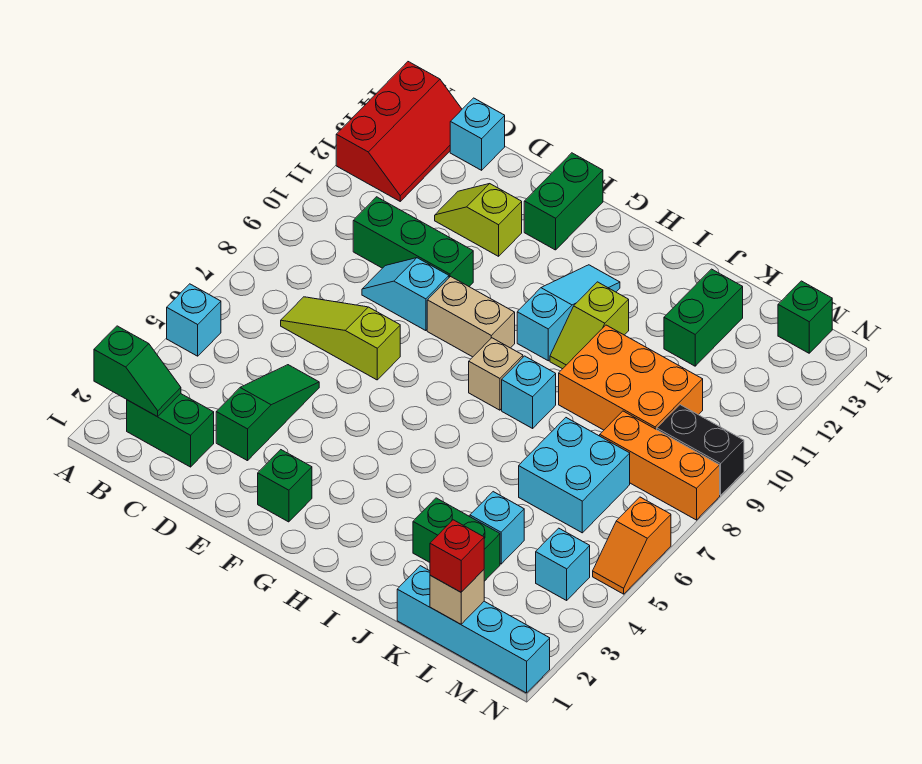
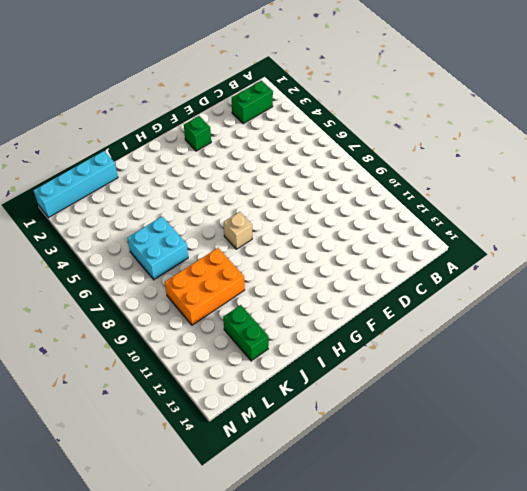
none -> cyan brick A5 level 1
none -> red slope A12:B14 level 1 top A
none -> lime slope C7:E7 level 1 top E
none -> green brick C10:E10 level 1

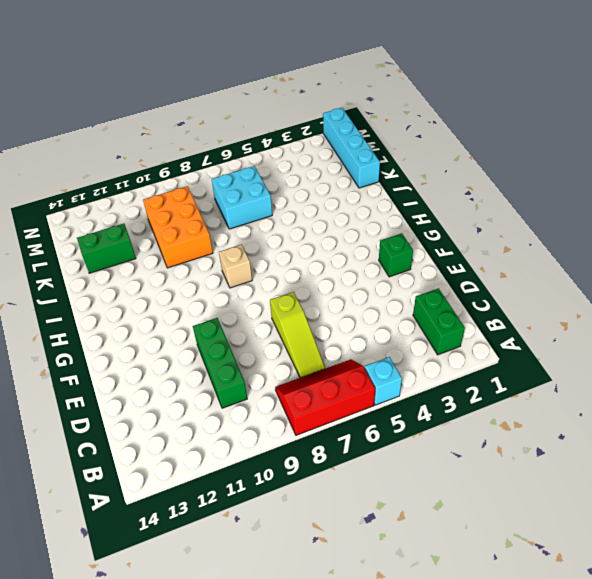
red slope A6:B8 level 1 top A -> red slope A12:B14 level 1 top A
none -> cyan brick C14 level 1
none -> green slope D3:D5 level 1 top 3
none -> cyan slope D9:E9 level 1 top E
none -> lime slope D12:E12 level 1 top E

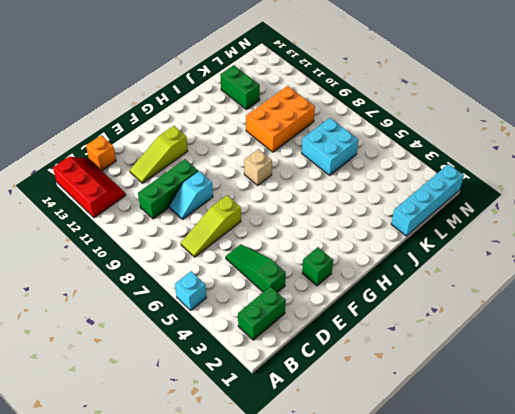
orange brick C14 level 1 -> cyan brick C14 level 1
lime slope D12:F12 level 1 top F -> lime slope D12:E12 level 1 top E
none -> tan brick F9:G9 level 1
none -> green brick F13:F14 level 1
none -> cyan slope H10:H12 level 1 top 10
none -> cyan brick I8 level 1

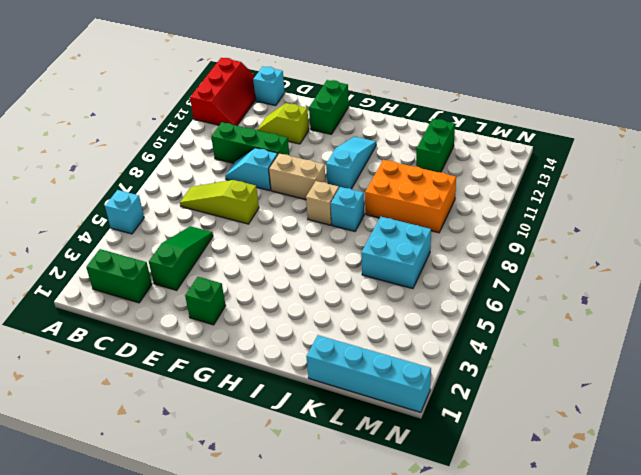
none -> lime slope I10:I11 level 1 top 11
none -> green brick J3:K3 level 1
none -> cyan brick K4 level 1
none -> orange brick L8:N8 level 1

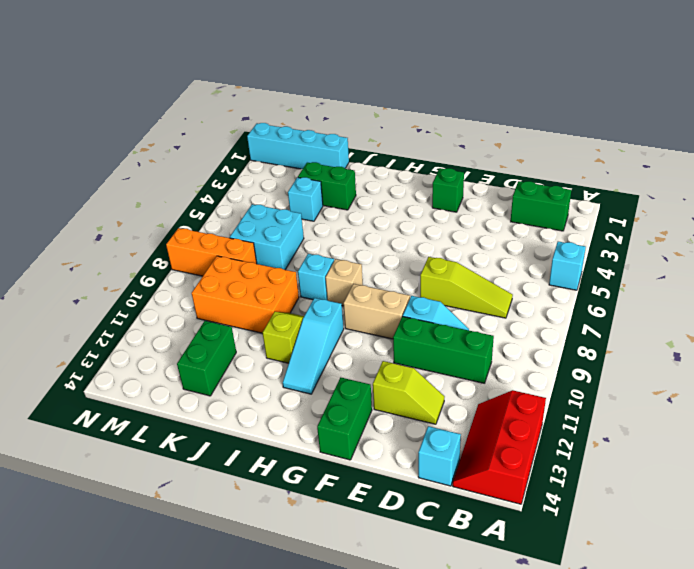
none -> green slope D3:D5 level 1 top 3
none -> cyan brick M4 level 1
none -> black brick M9:N9 level 1
none -> green brick M14 level 1

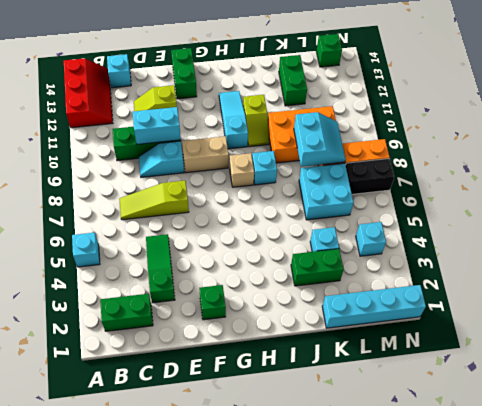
cyan brick D10:E10 level 2 -> none
cyan slope K8:L9 level 2 top K -> none
black brick M7:N7 level 1 -> black brick M9:N9 level 1
none -> orange slope N5:N6 level 1 top 6
none -> green slope A2:B2 level 2 top A
none -> tan brick L1 level 2
none -> red brick L1 level 3

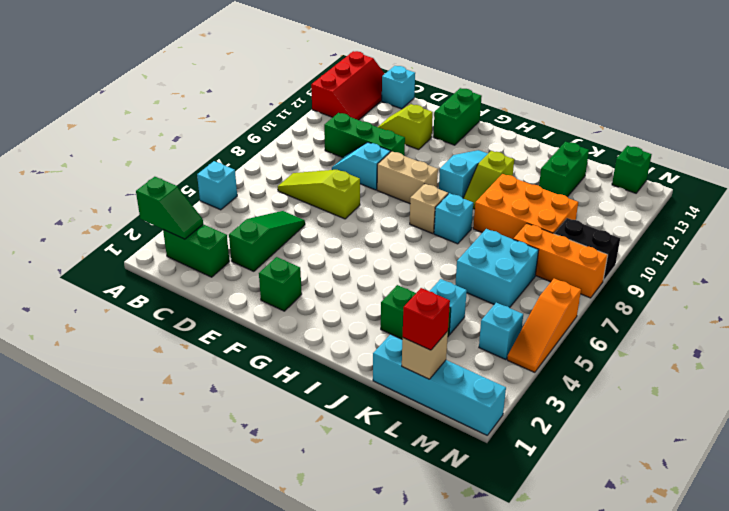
orange slope N4:N6 level 1 top 6 -> orange slope N5:N6 level 1 top 6

